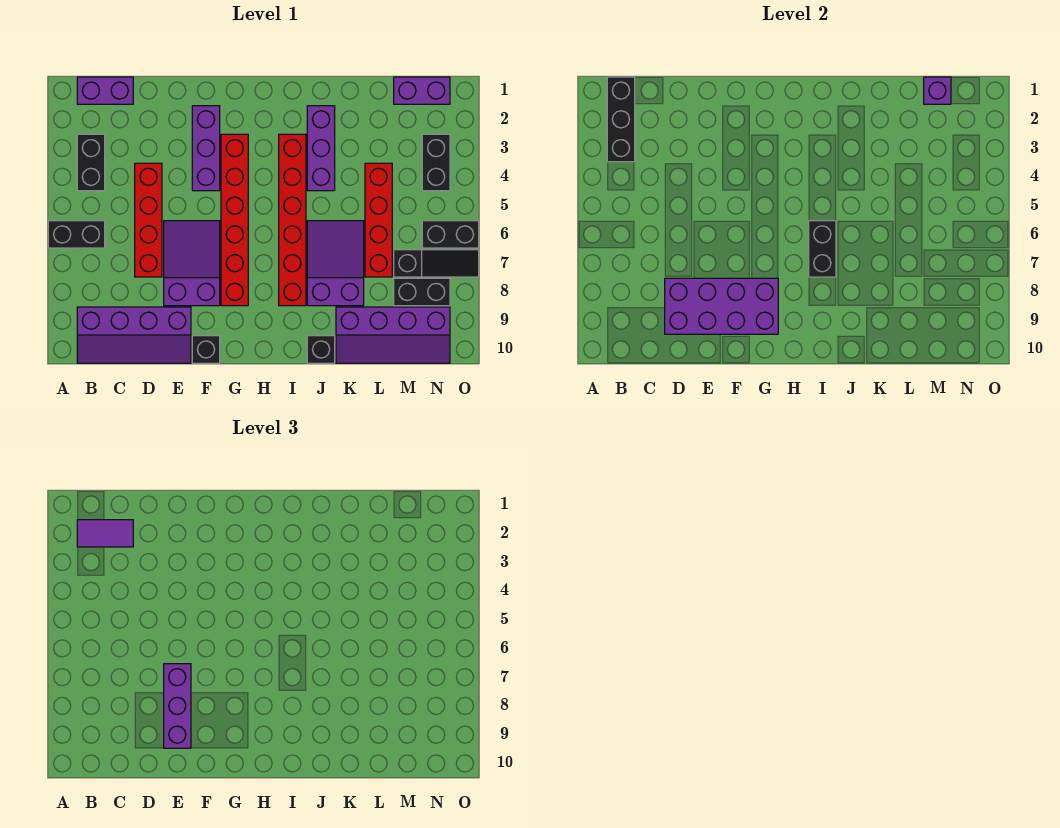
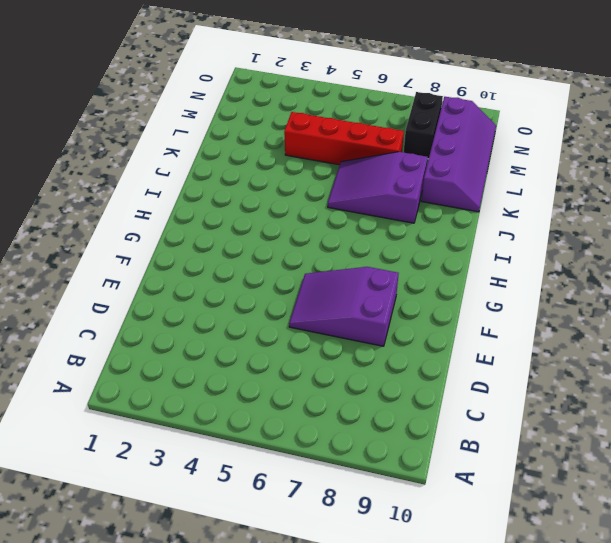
none -> black brick A6:B6 level 1
none -> purple brick B1:C1 level 1
none -> black brick B3:B4 level 1

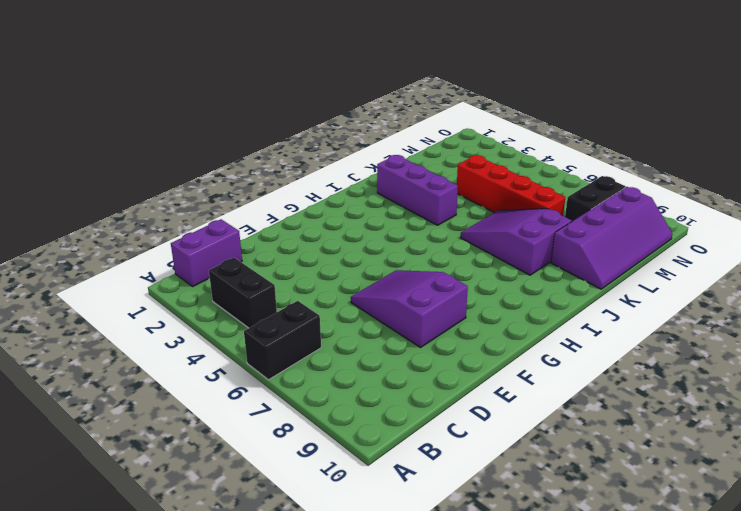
none -> purple slope B9:E10 level 1 top 9
none -> red brick D4:D7 level 1
none -> purple brick F2:F4 level 1

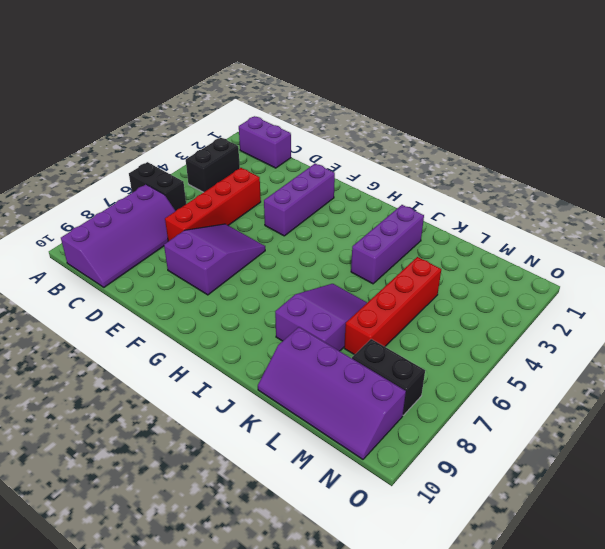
purple slope B7:C10 level 1 top B -> purple slope B9:E10 level 1 top 9
none -> black brick F10 level 1
none -> red brick G3:G8 level 1
none -> red brick I3:I8 level 1

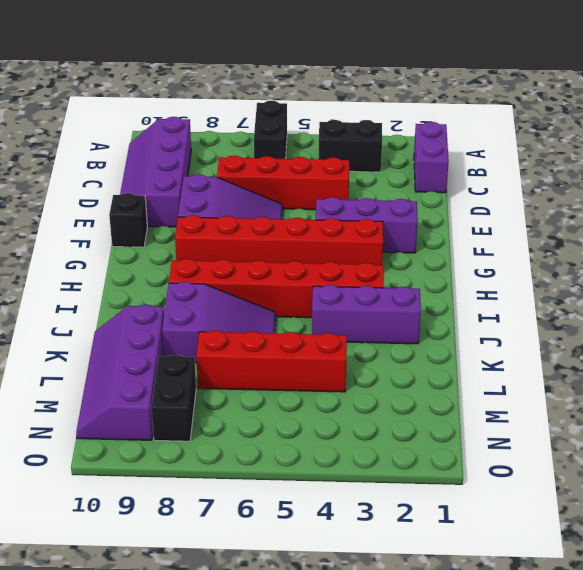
none -> black brick J10 level 1
none -> purple brick M1:N1 level 1
none -> black slope M7:O7 level 1 top M

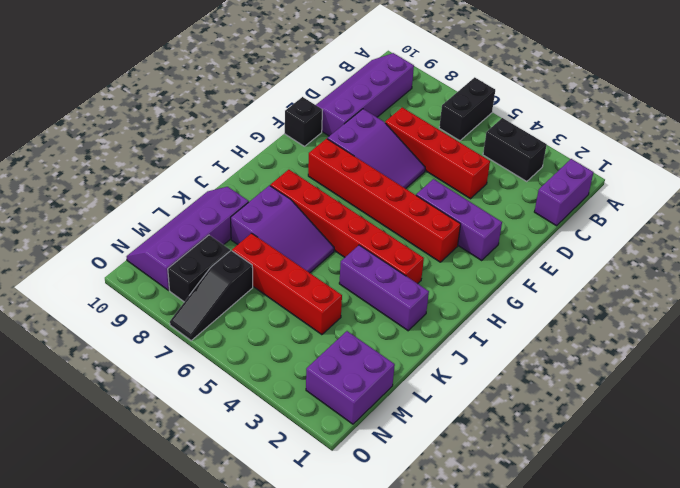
purple brick M1:N2 level 1 -> purple brick M1:N1 level 1
none -> black brick J10 level 1
none -> black brick N3:N4 level 1
none -> black brick N6:O6 level 1

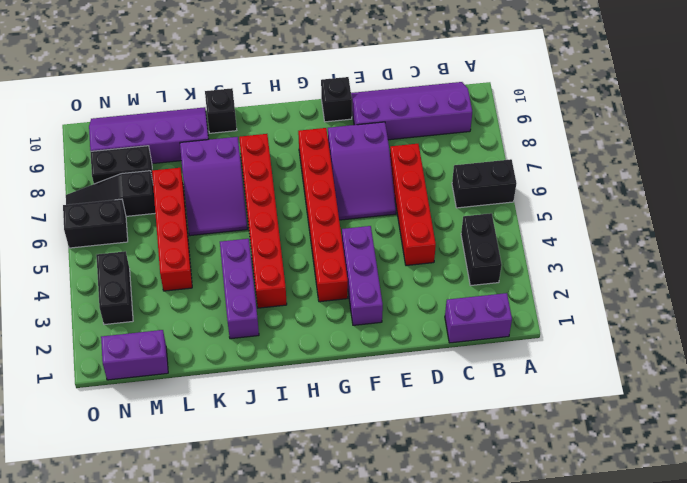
none -> black brick B1:B3 level 2
none -> purple brick D8:G9 level 2
none -> black brick I6:I7 level 2

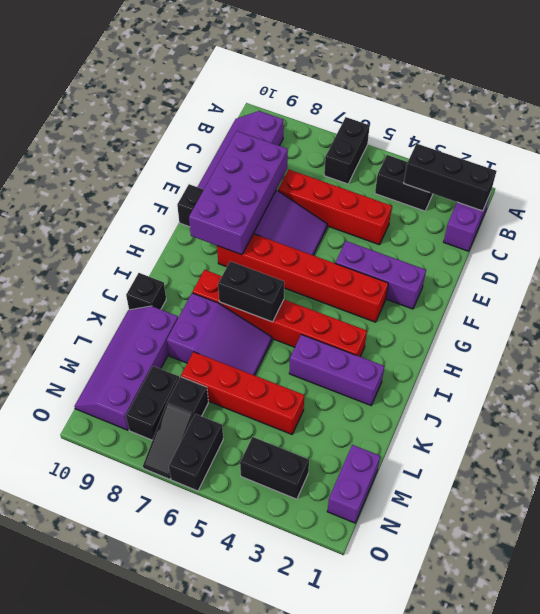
none -> purple brick M1 level 2
none -> purple tile B2:C2 level 3
none -> purple brick E7:E9 level 3

